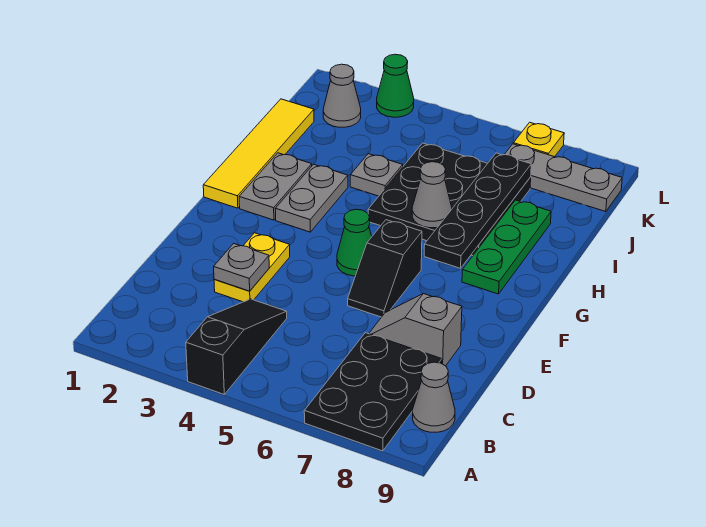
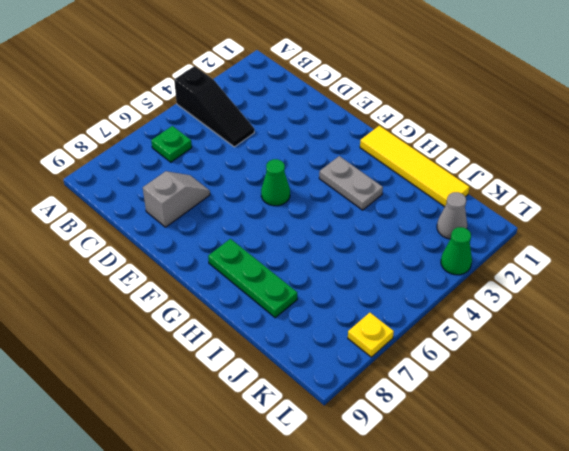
green plate B6 level 1 -> none
none -> black plate A7:C8 level 1
none -> grey cone B9 level 1
none -> yellow plate D3:E3 level 1

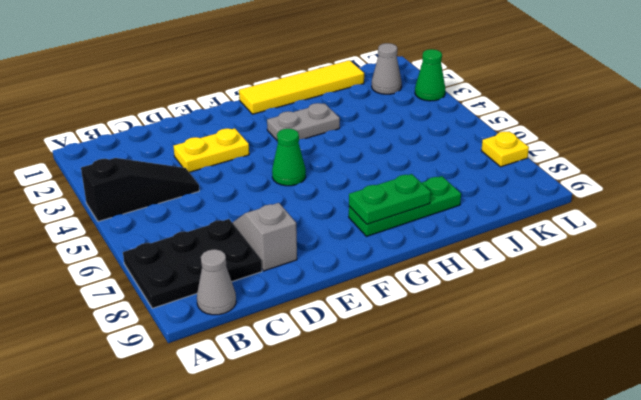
green plate G8:H8 level 2 -> none
none -> black slope E6:F6 level 1 top F
none -> grey plate G2:H2 level 1
none -> black plate H5:J7 level 1

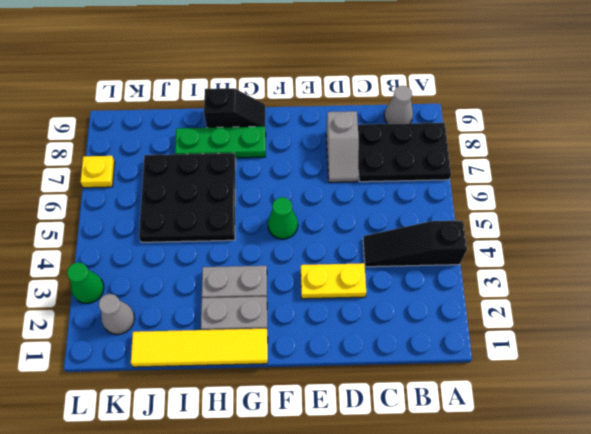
black slope G9:H9 level 1 top H -> black slope E6:F6 level 1 top F
none -> grey plate I4 level 1
none -> grey plate K7:K9 level 1
none -> grey plate D3 level 2

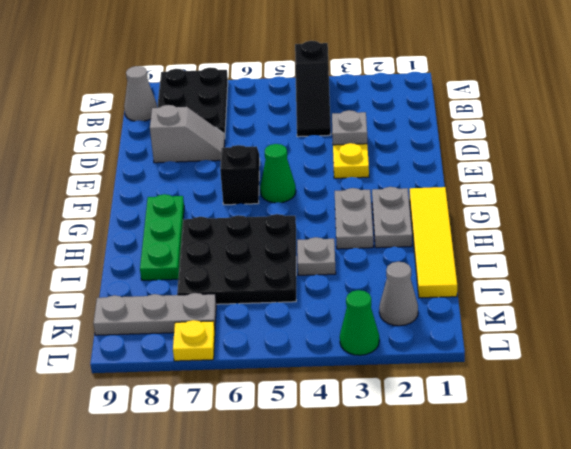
none -> black plate G7:J7 level 2
none -> grey cone H6 level 2

